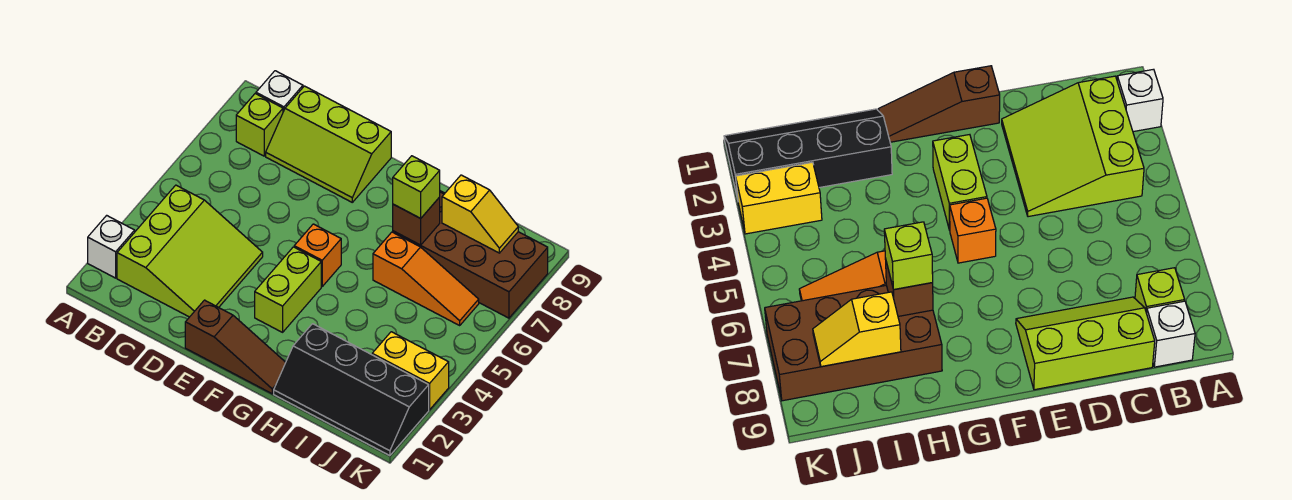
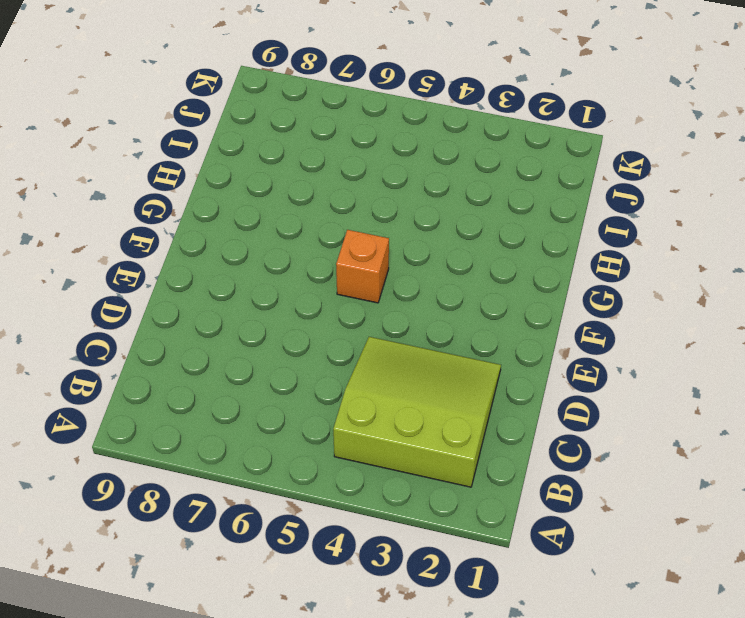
none -> white brick A2 level 1
none -> lime brick B8 level 1
none -> white brick B9 level 1

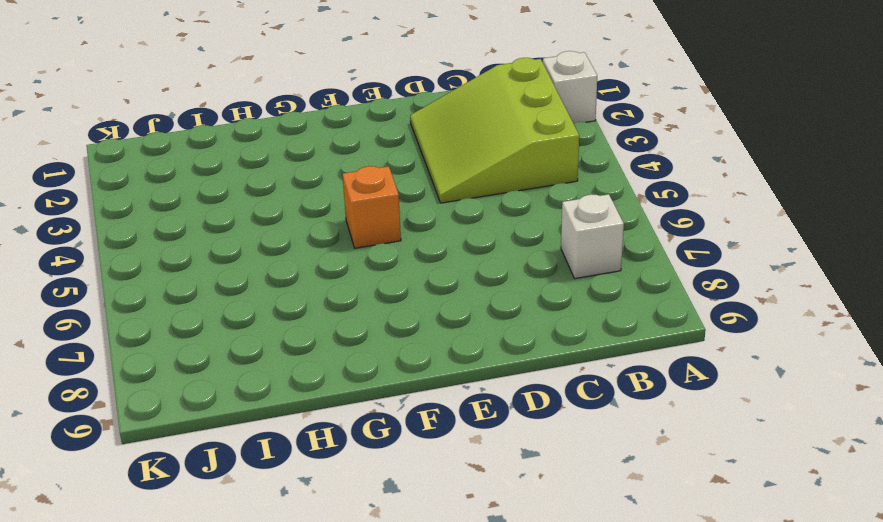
white brick B7 level 1 -> white brick B9 level 1
none -> lime brick B8 level 1
none -> lime slope C8:E9 level 1 top 9
none -> brown slope E1:G1 level 1 top E

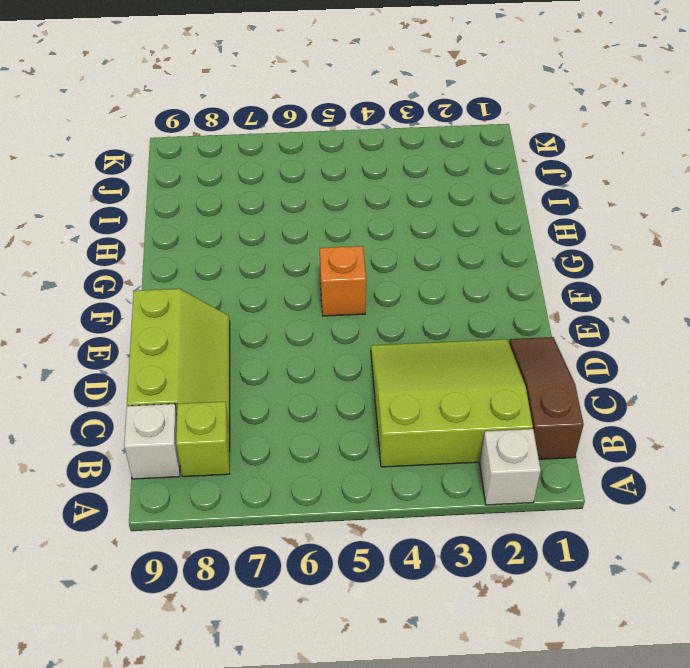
brown slope B1:D1 level 1 top B -> brown slope E1:G1 level 1 top E
none -> lime brick F3:F4 level 1
none -> black slope H1:K2 level 1 top 2
none -> orange slope H6:J6 level 1 top H

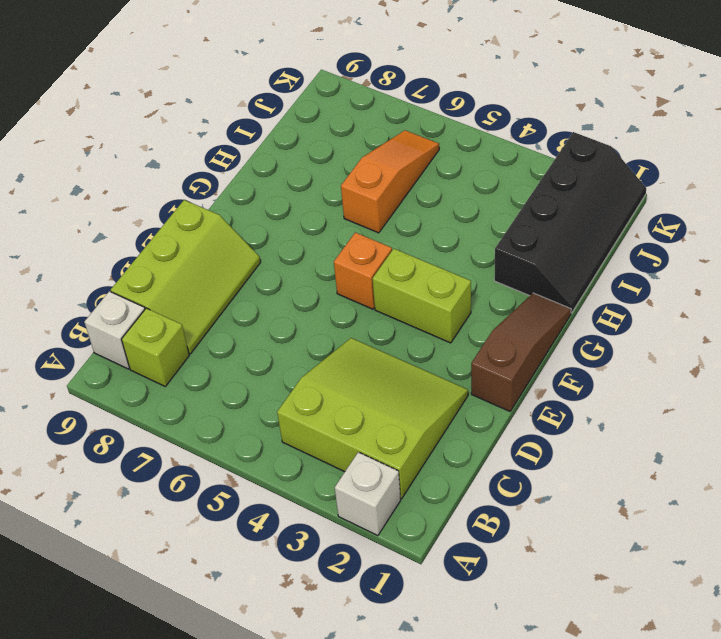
none -> brown brick H7:K8 level 1
none -> yellow brick J3:K3 level 1
none -> brown brick H7 level 2

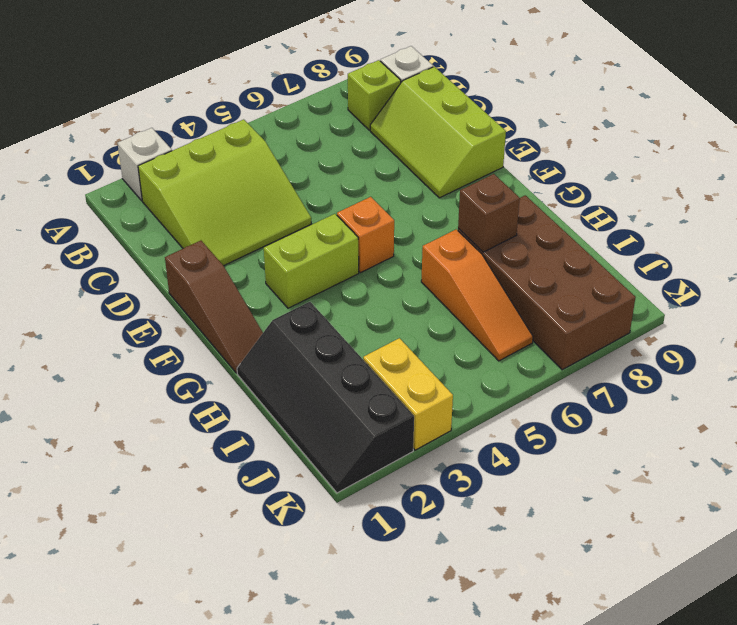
none -> yellow slope I8:J8 level 2 top I
none -> lime brick H7 level 3

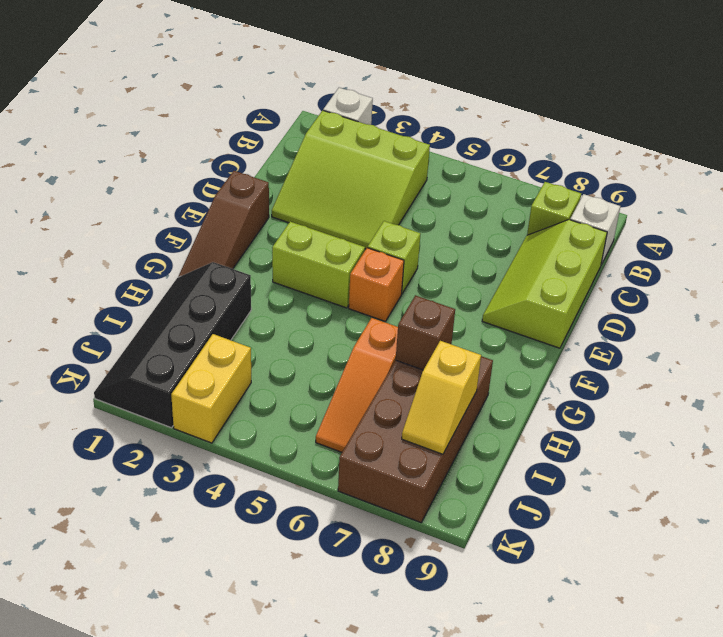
lime brick E5 level 1 -> lime brick H7 level 3

